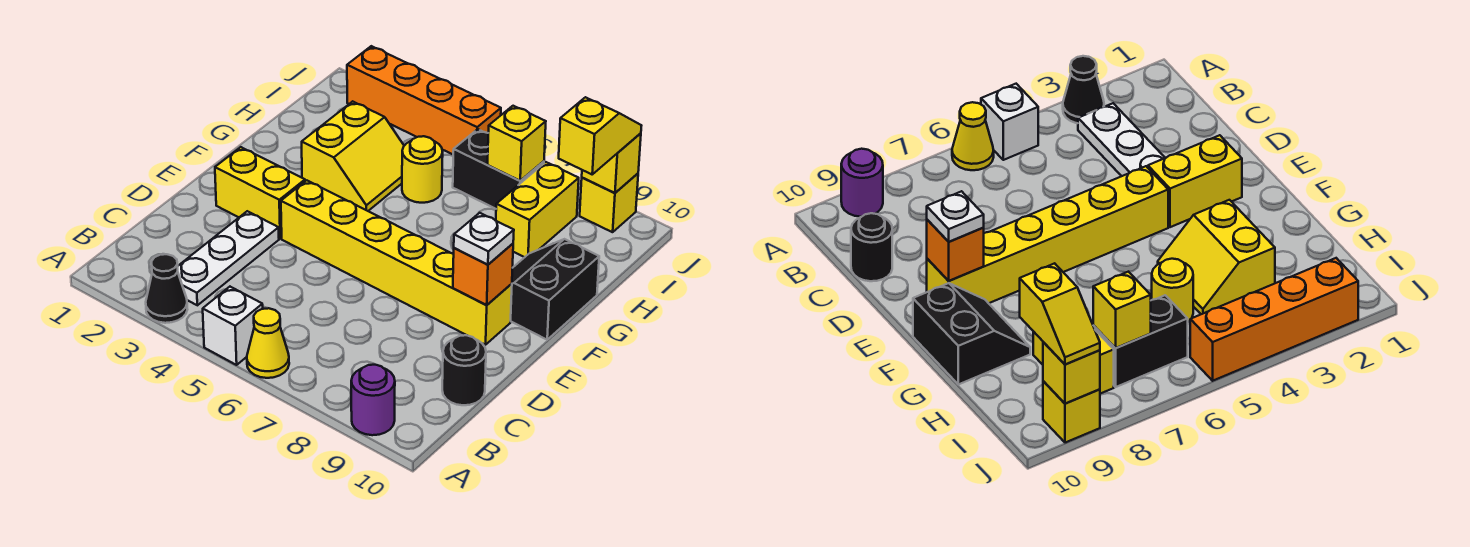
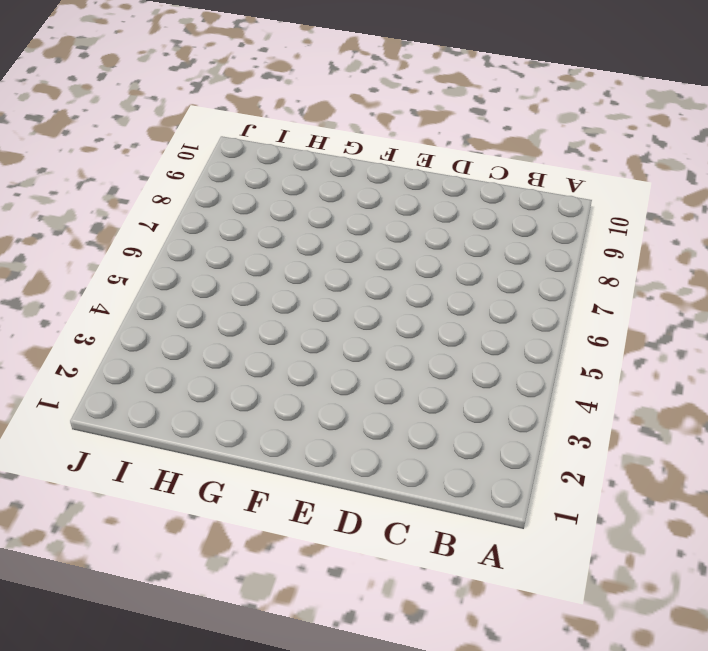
none -> black cone A3 level 1
none -> white brick A5 level 1
none -> yellow cone A6 level 1

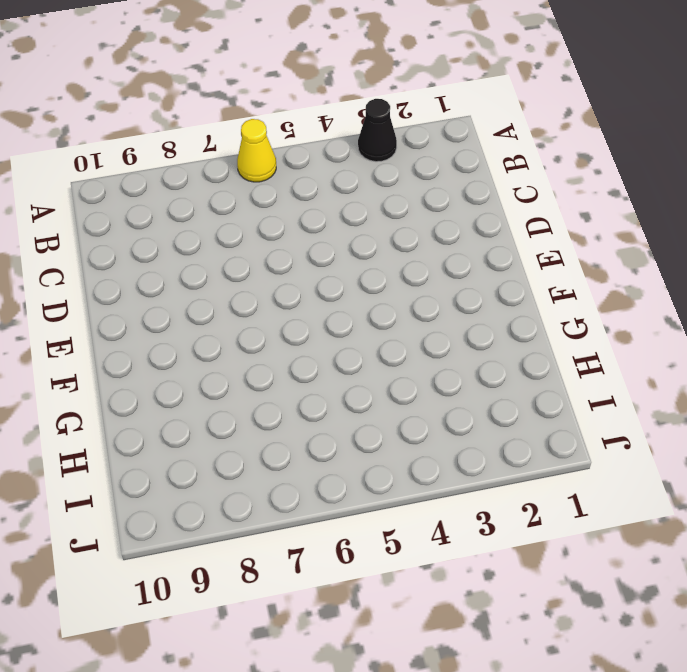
none -> white brick A5 level 1
none -> purple round brick A9 level 1
none -> white plate B3:D3 level 1

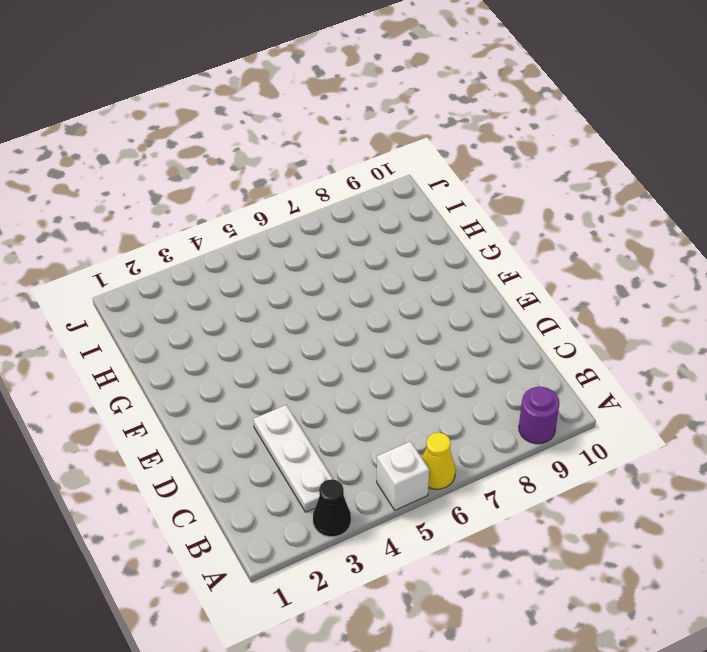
none -> black round brick C10 level 1
none -> yellow brick E2:E3 level 1
none -> yellow brick E4:E9 level 1

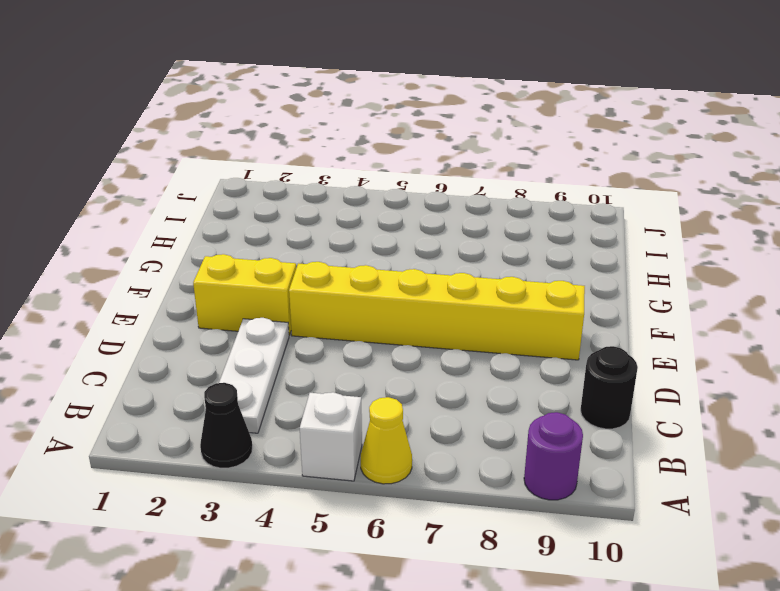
none -> black slope F9:G10 level 1 top 10
none -> yellow slope G3:H4 level 1 top 3
none -> yellow round brick H5 level 1

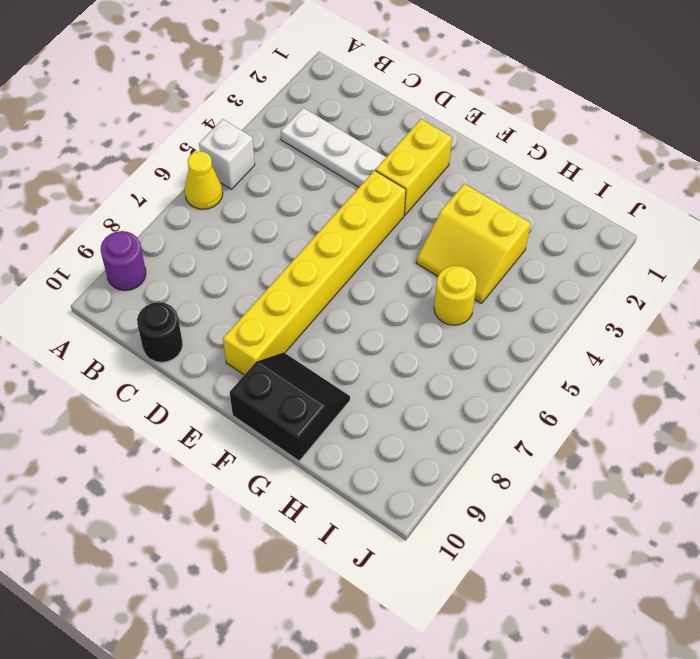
none -> black cone A3 level 1
none -> yellow brick H8:I8 level 1
none -> black brick I6:I7 level 1

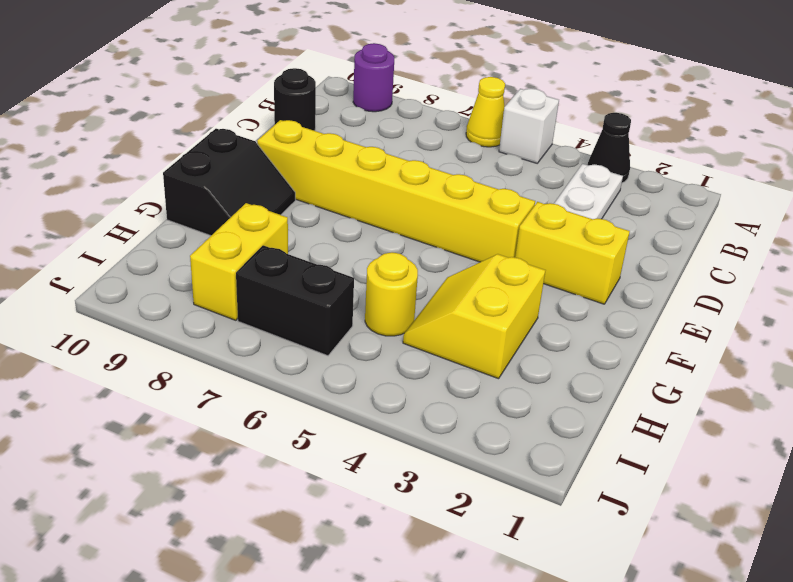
none -> orange brick J2:J5 level 1
none -> yellow brick J9 level 1
none -> orange brick E9 level 2

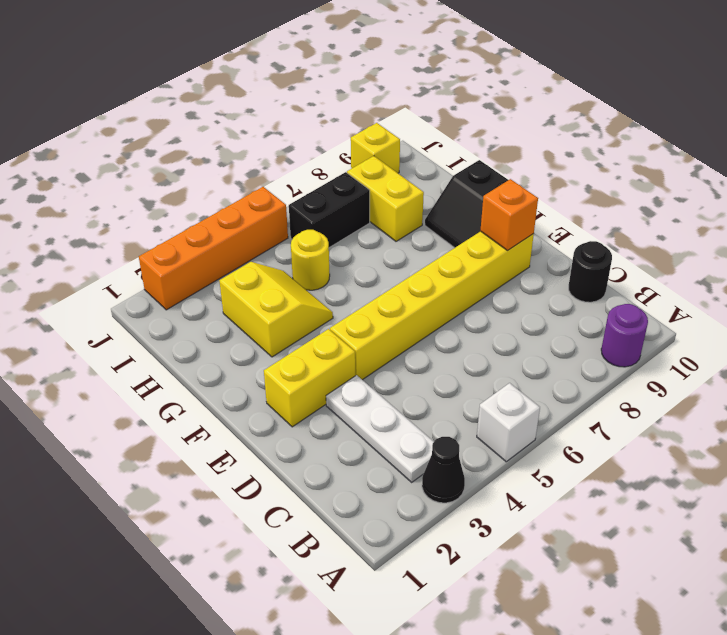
none -> yellow cone A6 level 1
none -> yellow brick I7 level 2
none -> yellow brick J9 level 2

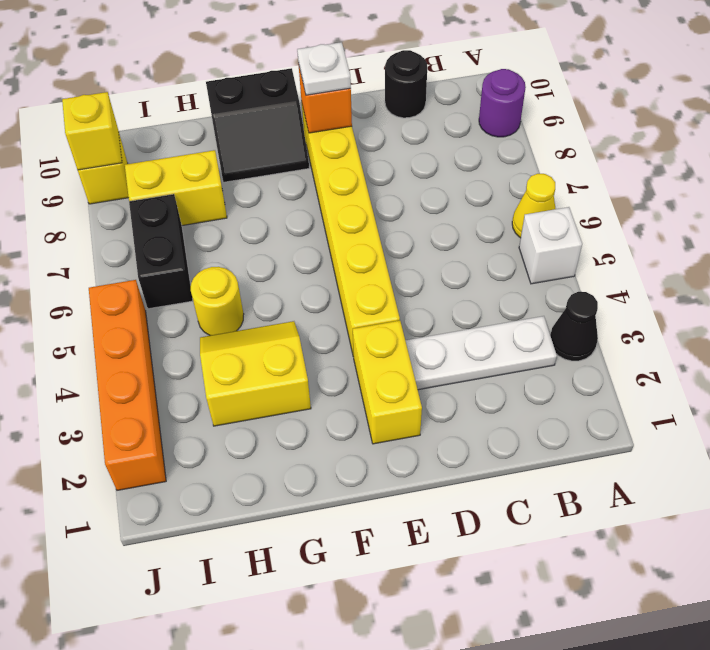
none -> yellow brick I7 level 2
none -> yellow slope I9:J9 level 3 top I

